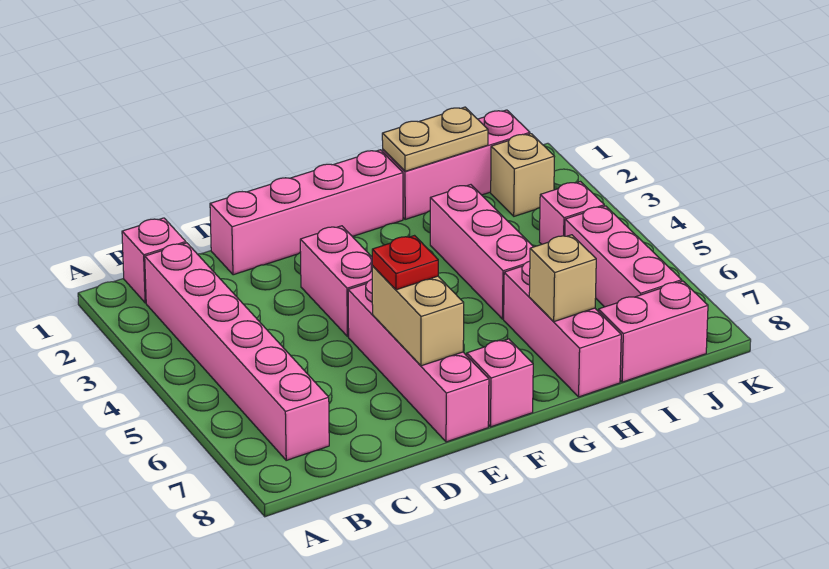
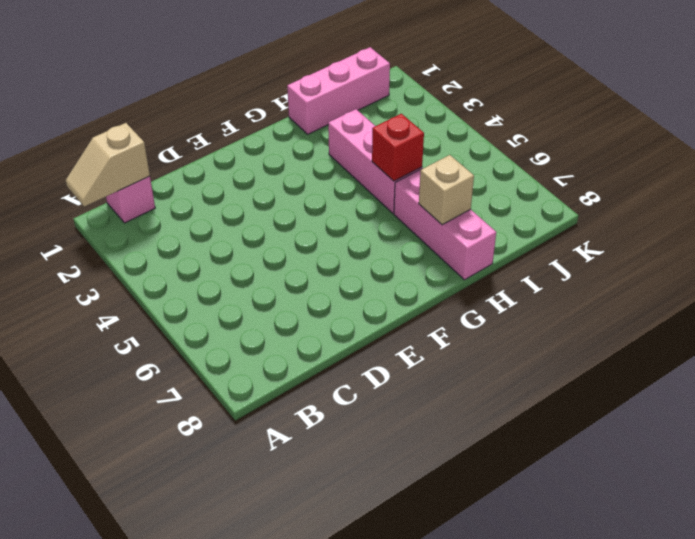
tan slope A1:B1 level 2 top B -> none
red brick H5 level 2 -> none
none -> pink brick B2:B7 level 1
none -> pink brick D1:G1 level 1
none -> pink brick E3:E4 level 1

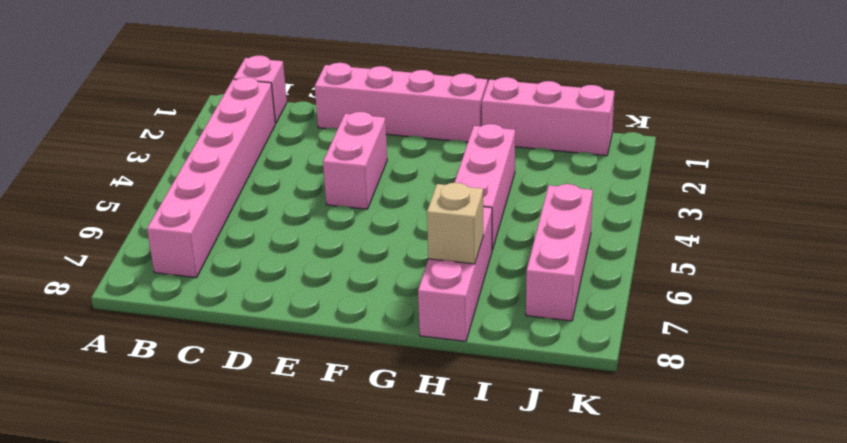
none -> pink brick E5:E8 level 1
none -> pink brick F8 level 1
none -> pink brick I8:J8 level 1

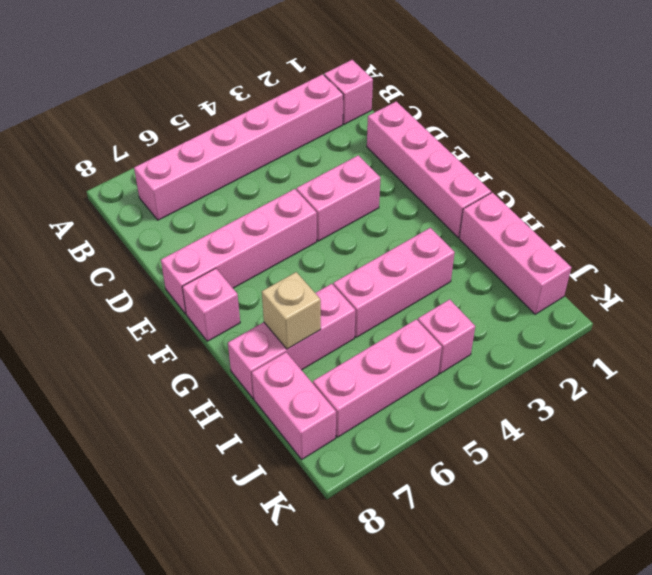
none -> tan brick J2 level 1
none -> tan brick E6:E7 level 2
none -> tan plate H1:I1 level 2

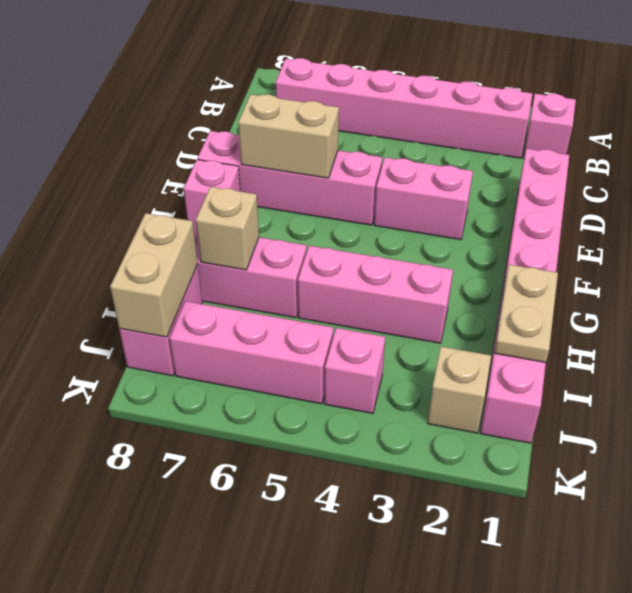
tan brick I8:J8 level 2 -> none
none -> red plate E6 level 3

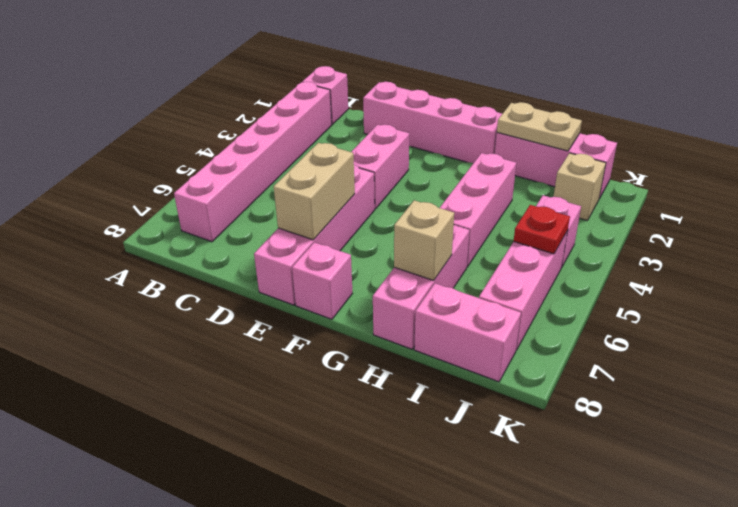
red plate J5 level 2 -> red plate E6 level 3

